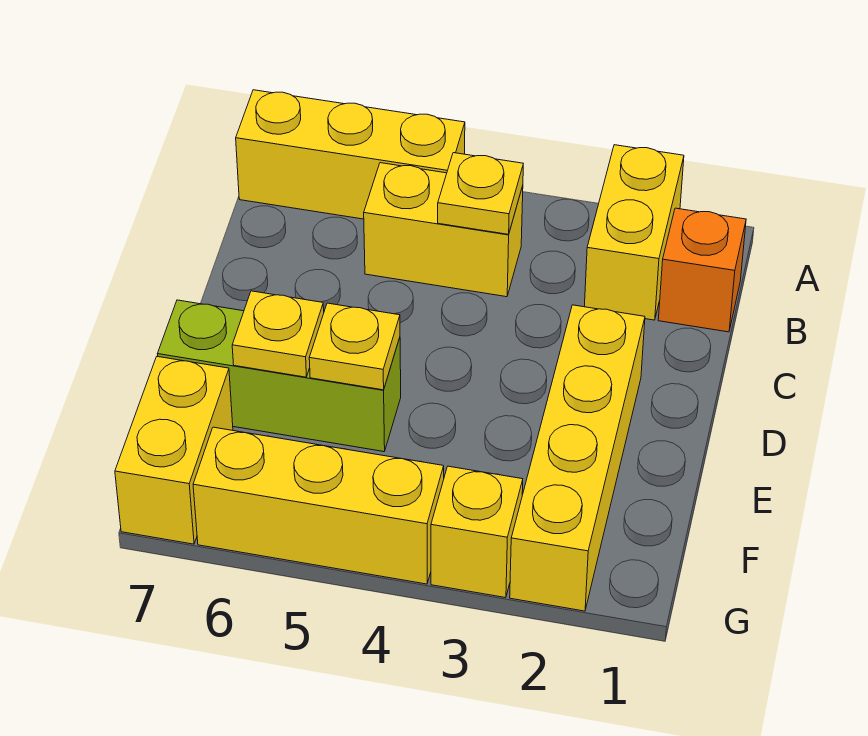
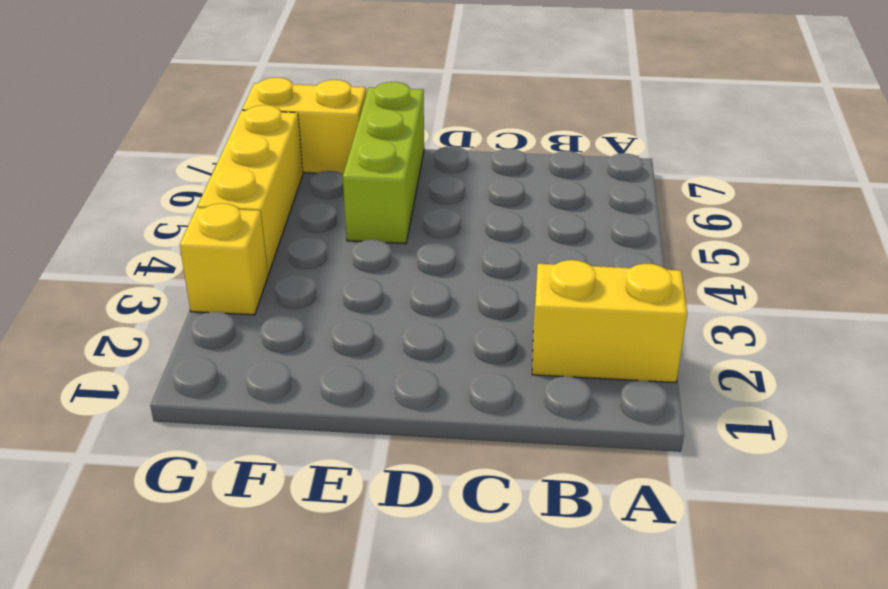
none -> yellow brick A5:A7 level 1
none -> orange brick B1 level 1
none -> yellow brick B4:B5 level 1

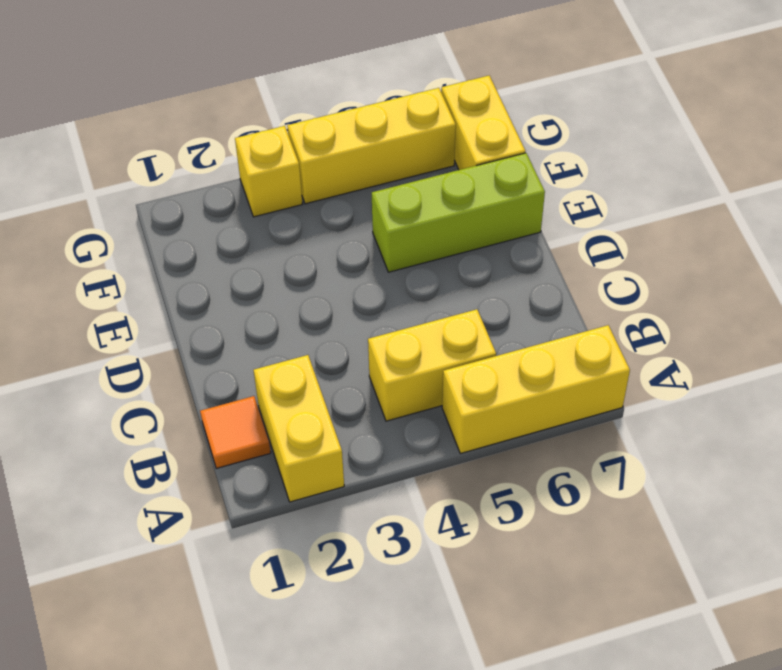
orange tile B1 level 1 -> orange brick B1 level 1
none -> yellow brick D2:G2 level 1
none -> yellow plate B4 level 2
none -> yellow plate E5 level 2

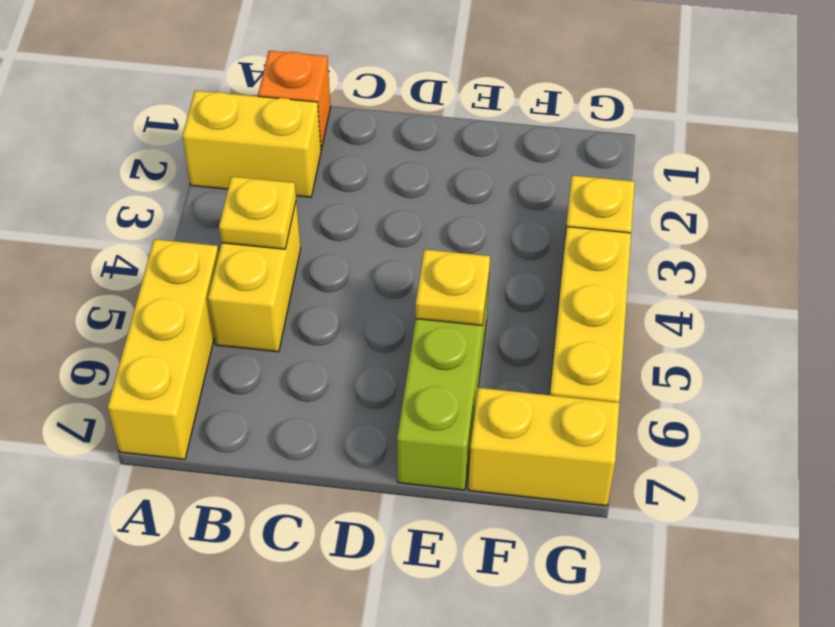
none -> yellow brick D2:G2 level 1
none -> yellow plate E6 level 2

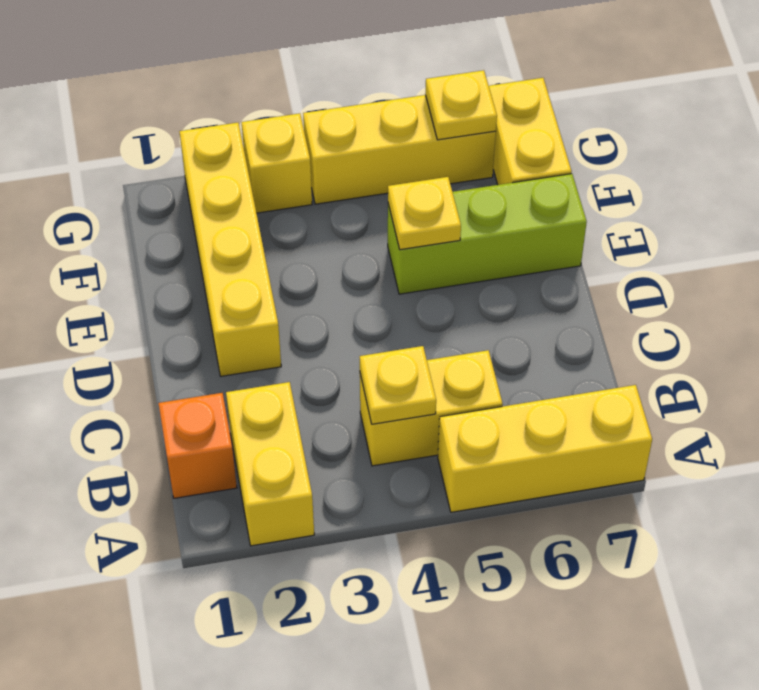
yellow plate G6 level 2 -> yellow plate E6 level 2

